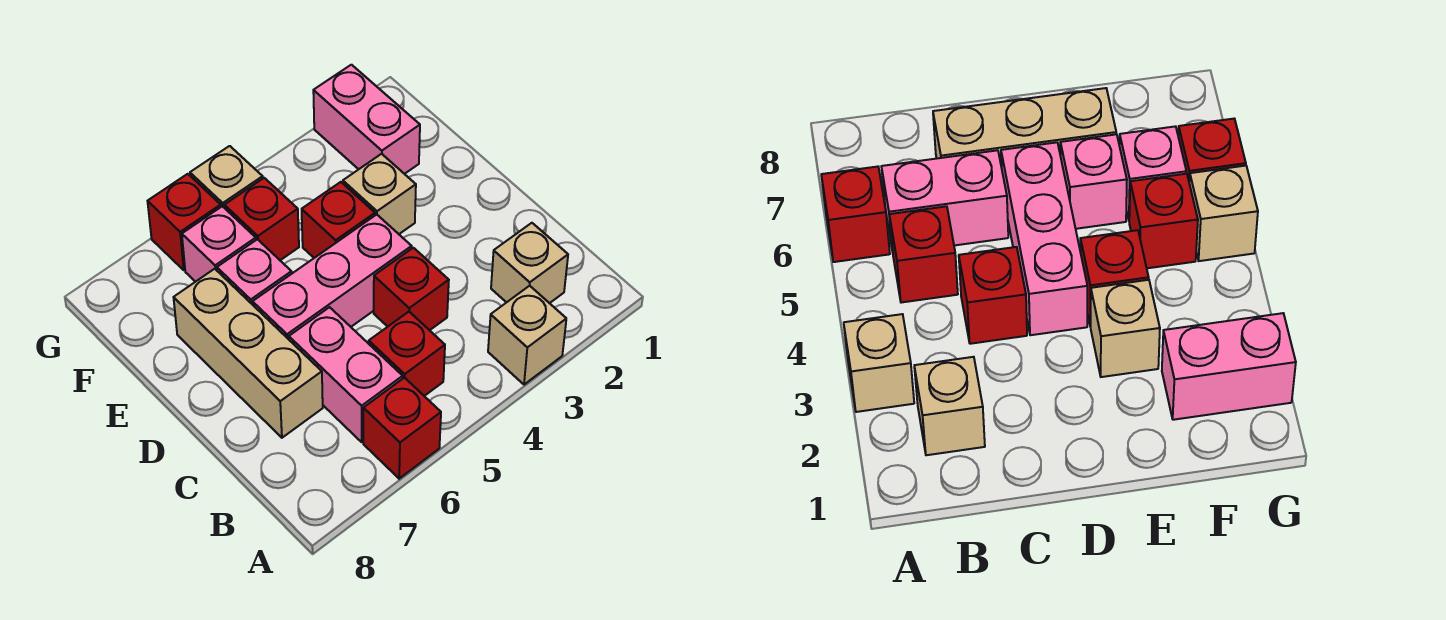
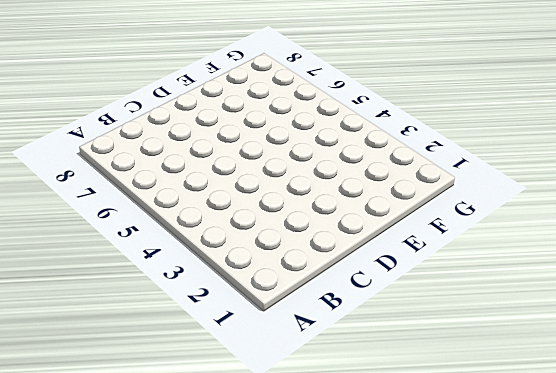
none -> tan brick A3 level 1
none -> red brick A6 level 1
none -> tan brick B2 level 1

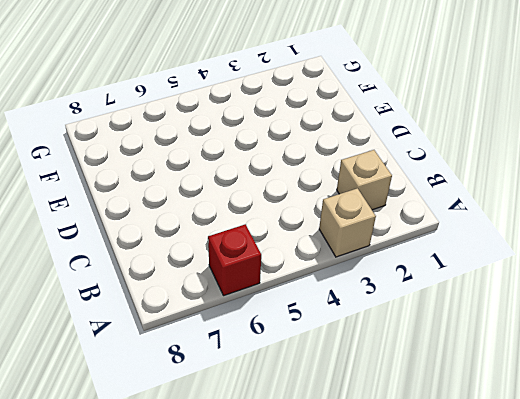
none -> red brick B5 level 1
none -> pink brick B6:C6 level 1
none -> red brick C4 level 1

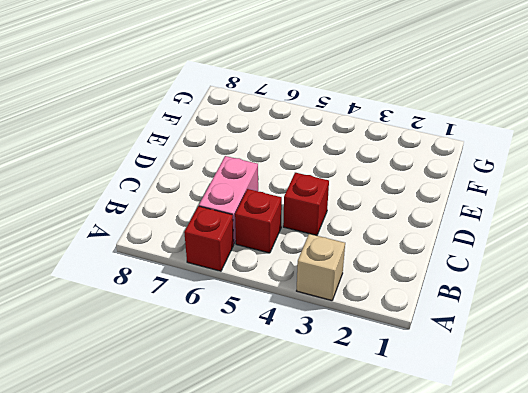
none -> tan brick B2 level 1
none -> tan brick C7:E7 level 1
none -> pink brick D4:D6 level 1

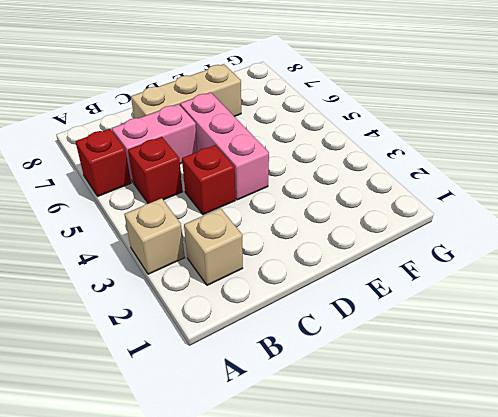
none -> tan brick E3 level 1
none -> red brick E4 level 1
none -> pink brick E6 level 1

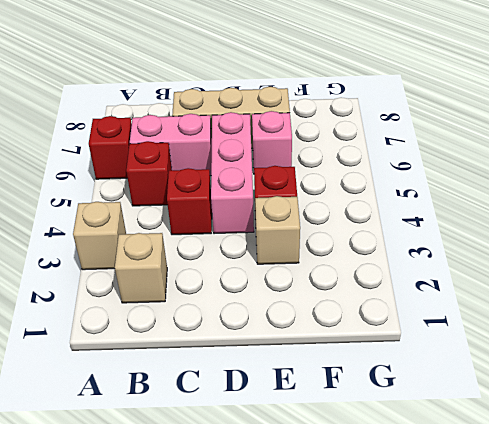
none -> pink brick F2:G2 level 1
none -> red brick F5 level 1
none -> pink brick F6 level 1

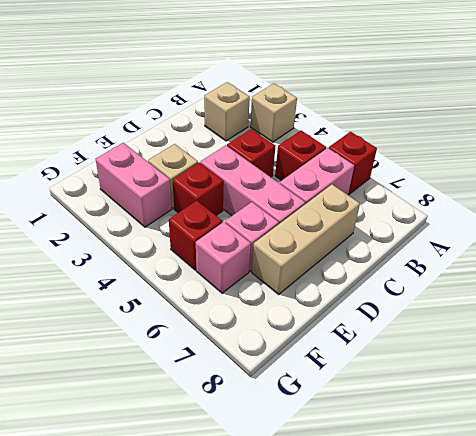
pink brick F2:F3 level 1 -> pink brick F2:G2 level 1
none -> tan brick G5 level 1
none -> red brick G6 level 1

